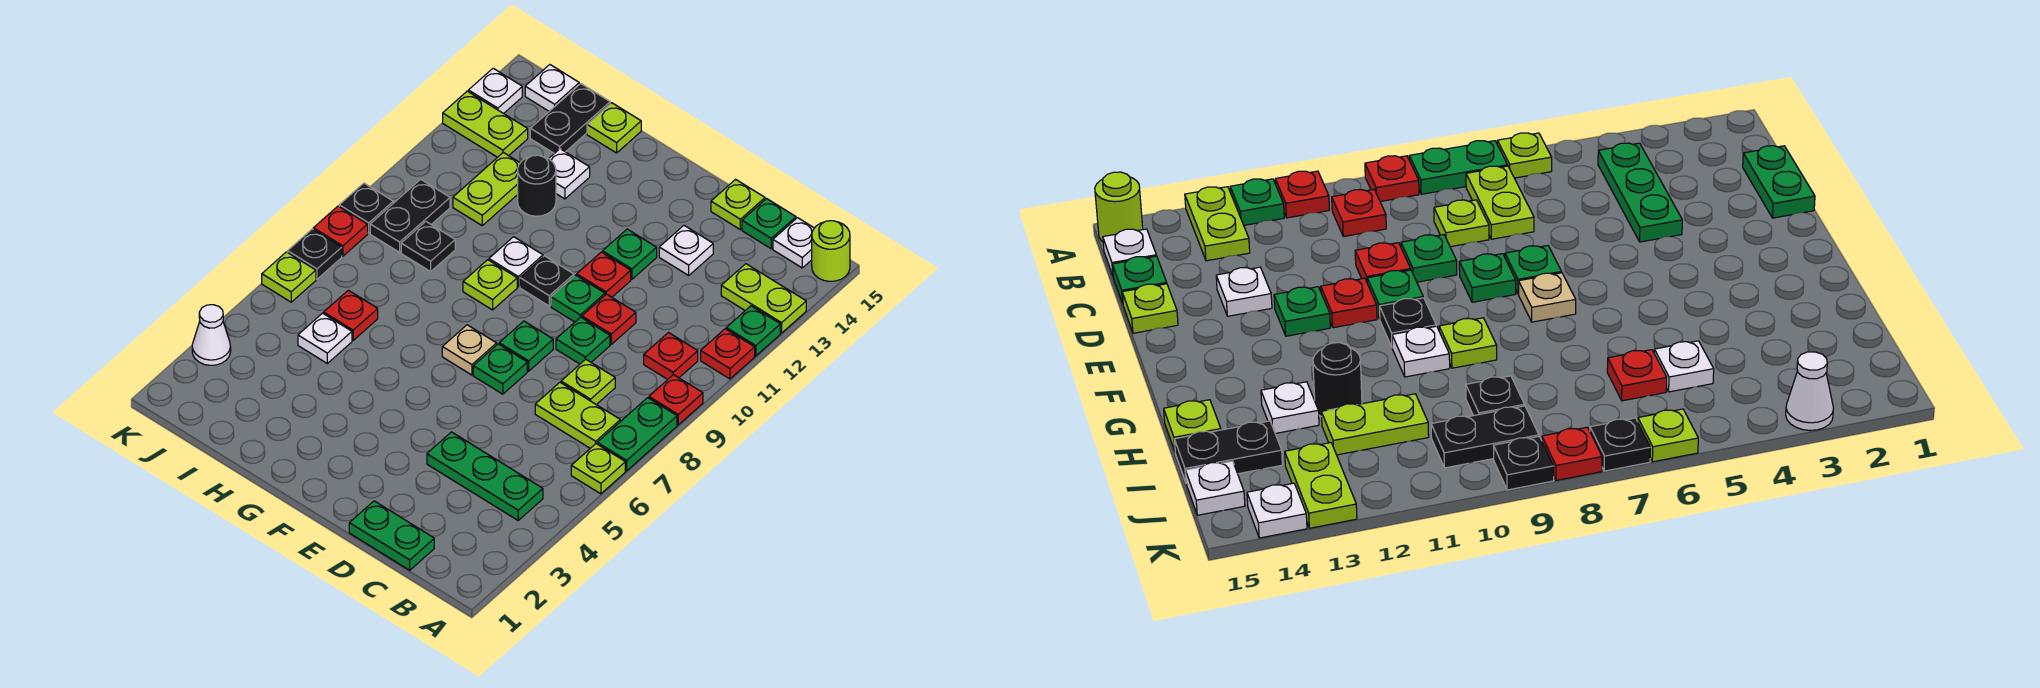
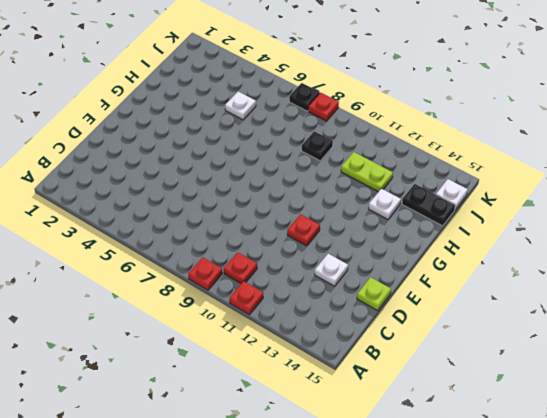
none -> lime plate A6 level 1
none -> green plate A7:A8 level 1
none -> green plate A12 level 1
none -> lime plate A13:B13 level 1

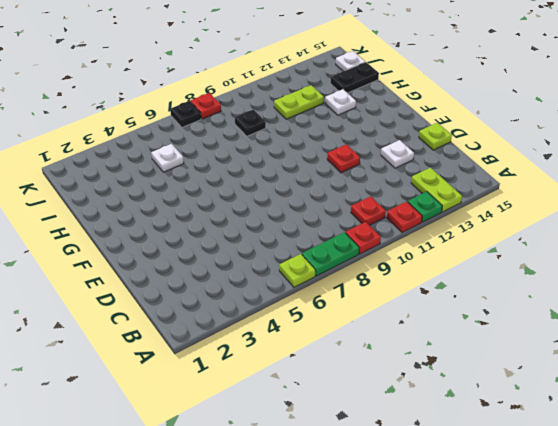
none -> lime round brick A15 level 1
none -> green plate B4:D4 level 1
none -> lime plate B7:C7 level 1
none -> white plate B15 level 1

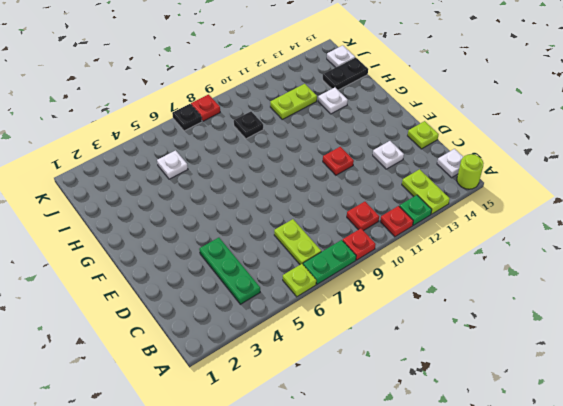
none -> green plate C1:D1 level 1
none -> lime plate C8 level 1
none -> green plate C15 level 1
none -> green plate D9 level 1

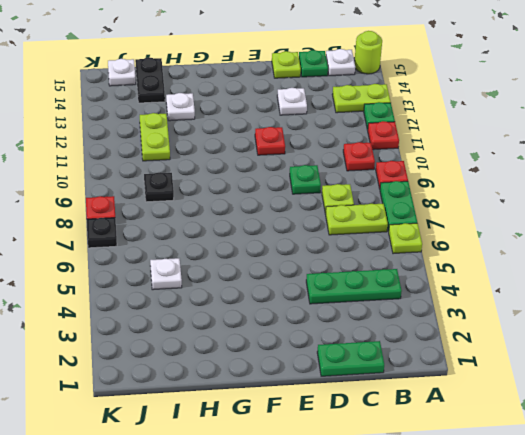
none -> red plate D10 level 1
none -> green plate E7 level 1
none -> green plate E8 level 1
none -> green plate E10 level 1

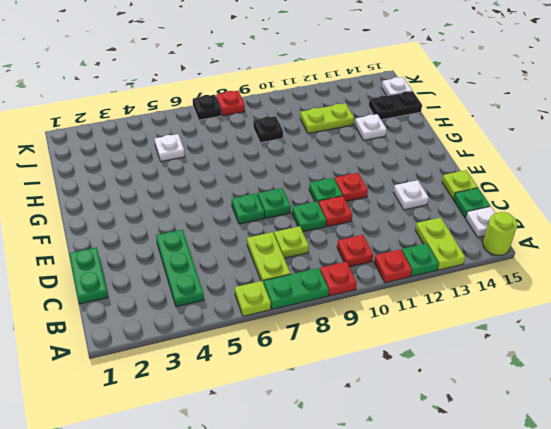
none -> green plate E12 level 1
none -> tan plate F7 level 1
none -> black plate F10 level 1
none -> lime plate G9 level 1

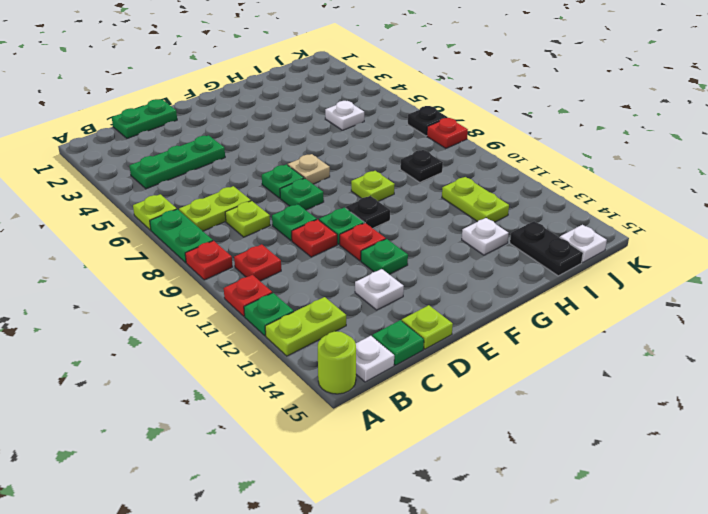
none -> white plate G10 level 1
none -> black round brick H12 level 1
none -> lime plate H15 level 1
none -> red plate I6 level 1

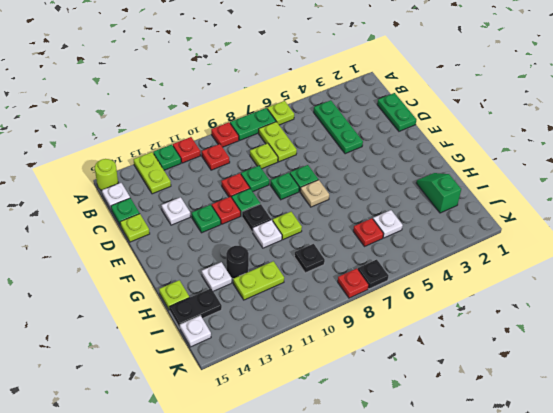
green slope H2:I2 level 1 top I -> none
none -> black plate J9:J10 level 1
none -> lime plate J13:K13 level 1
none -> white cone K3 level 1
none -> lime plate K6 level 1

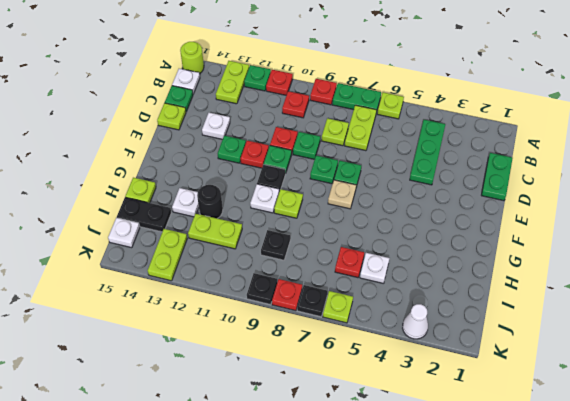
none -> black plate J9:J10 level 1
none -> white plate K14 level 1

